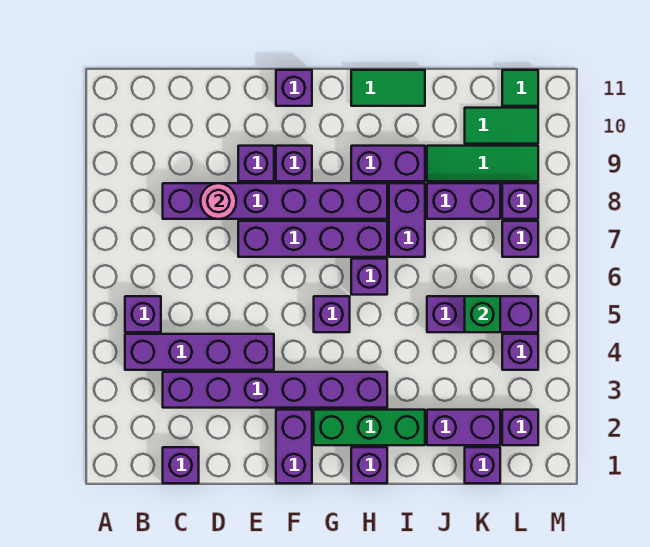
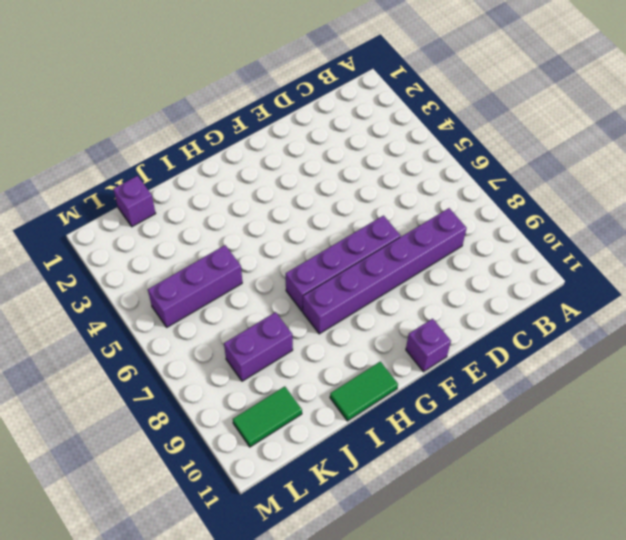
none -> purple brick B4:E4 level 1
none -> purple brick B5 level 1
none -> purple brick C1 level 1
none -> purple brick C3:H3 level 1

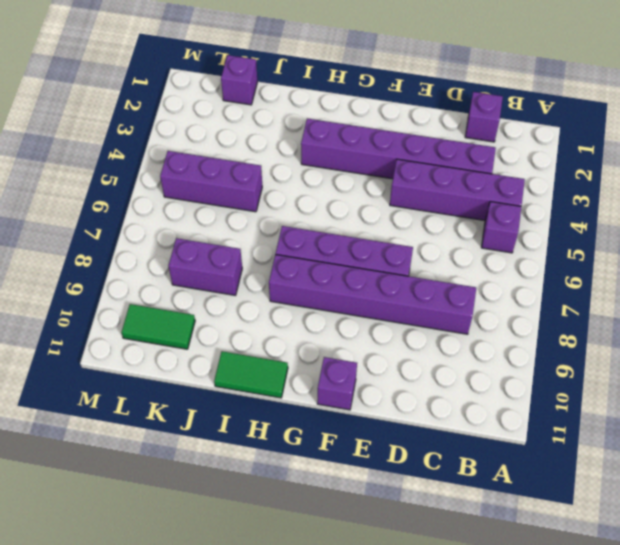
none -> purple brick E9 level 1
none -> purple brick F1:F2 level 1
none -> purple brick F9 level 1
none -> green brick G2:I2 level 1

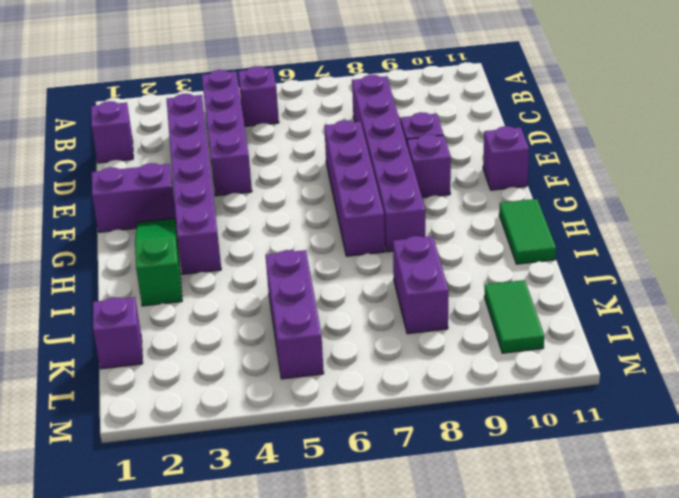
green slope G2:I2 level 1 top I -> green brick G2:I2 level 1
none -> purple brick G5 level 1
none -> purple brick H1 level 1
none -> purple brick H6 level 1
none -> purple brick H9:I9 level 1

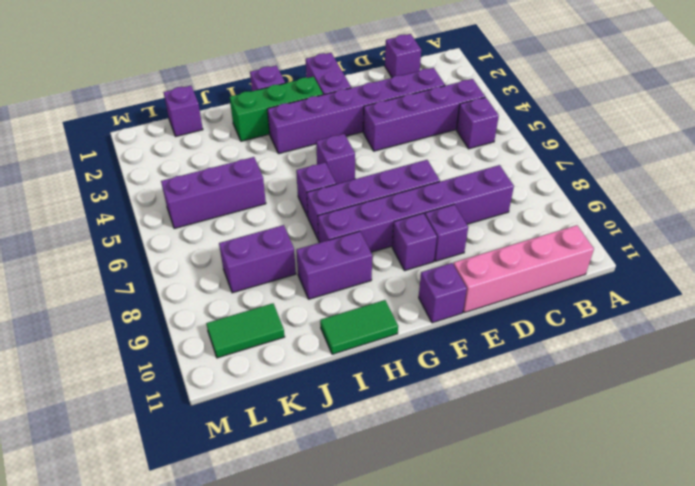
pink brick B11:E11 level 1 -> none
none -> purple brick I7:I8 level 1
none -> purple brick J2:K2 level 1
none -> green tile J9:L9 level 1
none -> purple brick L2 level 1

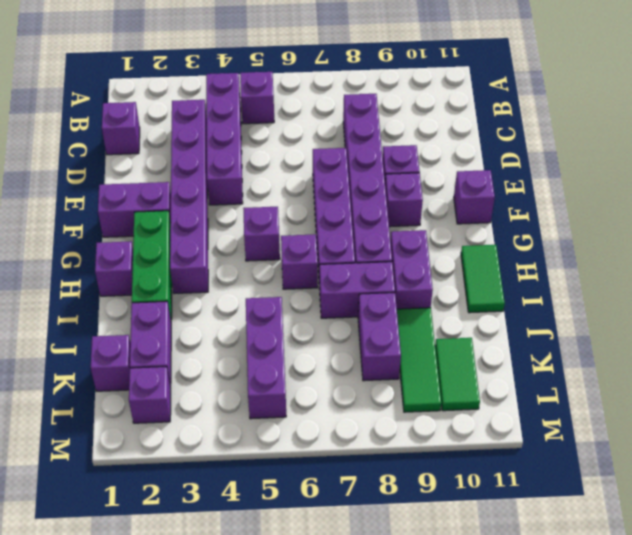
none -> purple brick L4 level 1
none -> purple brick L7 level 1
none -> purple brick L8 level 1
none -> green tile L11 level 1

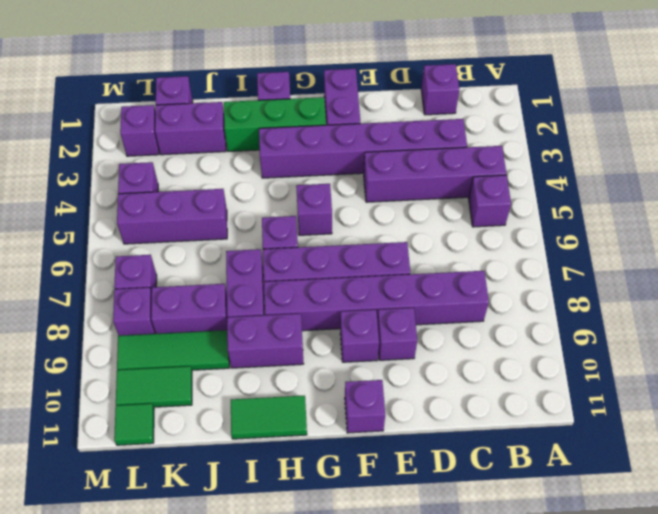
none -> pink round brick D8 level 2
none -> green brick K5 level 2

